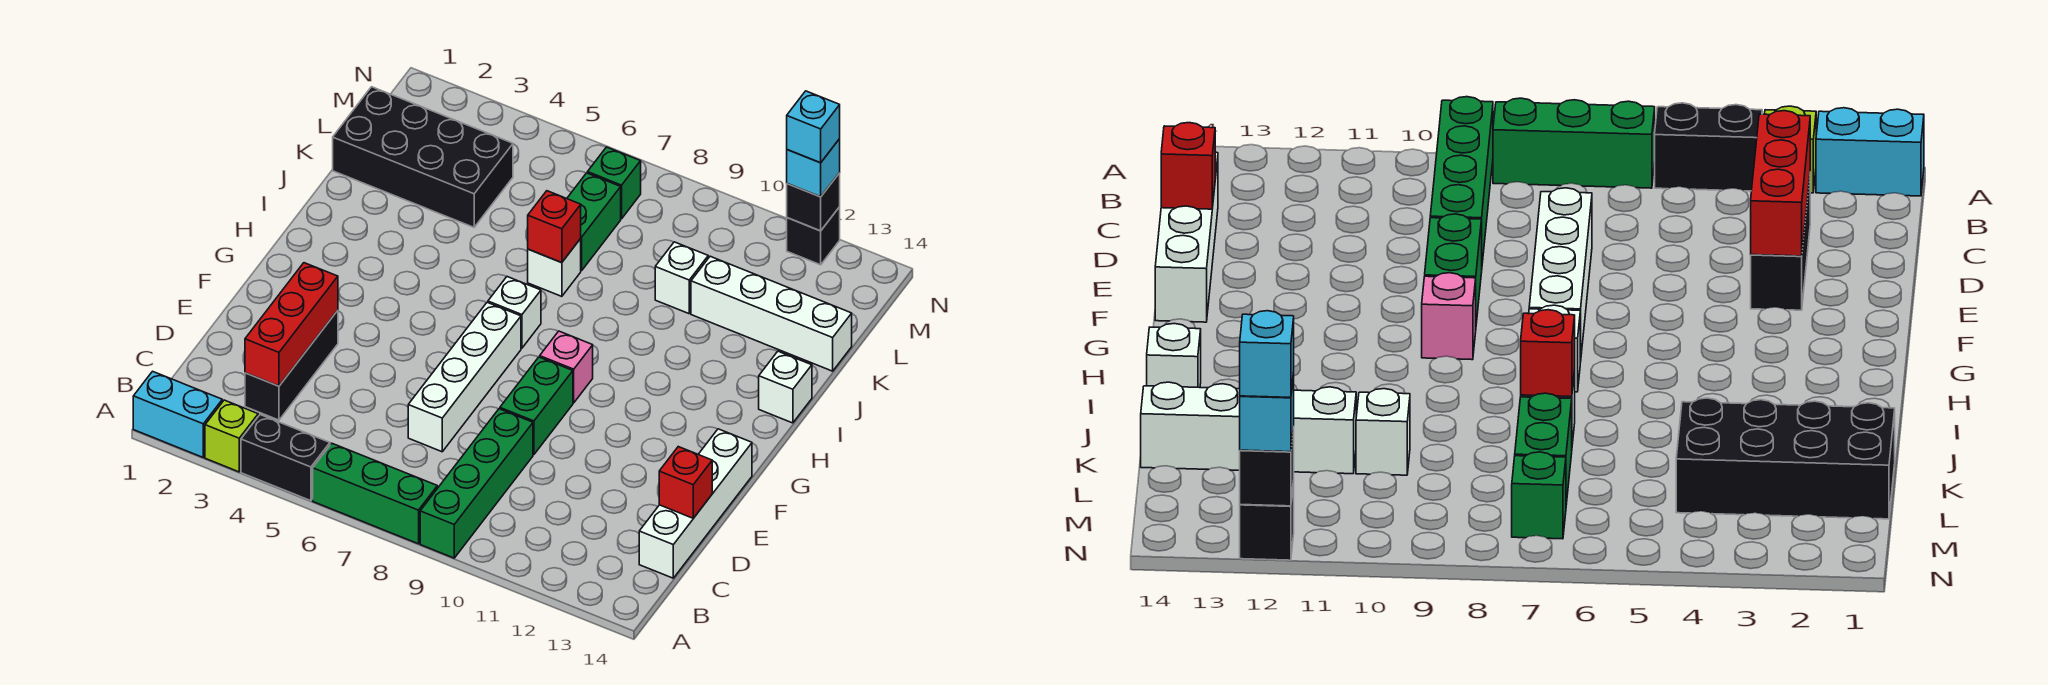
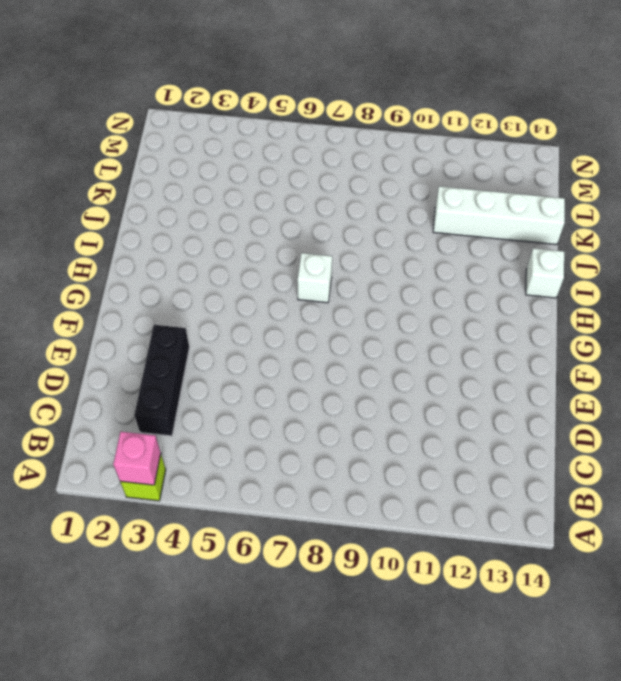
pink brick A3 level 2 -> pink brick G9 level 1
none -> cyan brick A1:A2 level 1
none -> black brick A4:A5 level 1
none -> green brick A6:A8 level 1

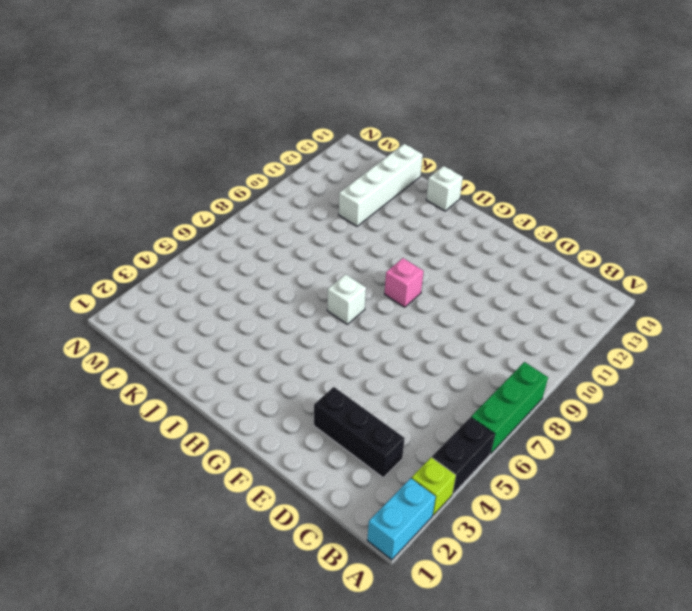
none -> green brick A9:D9 level 1
none -> white brick C14:F14 level 1
none -> white brick D7:G7 level 1

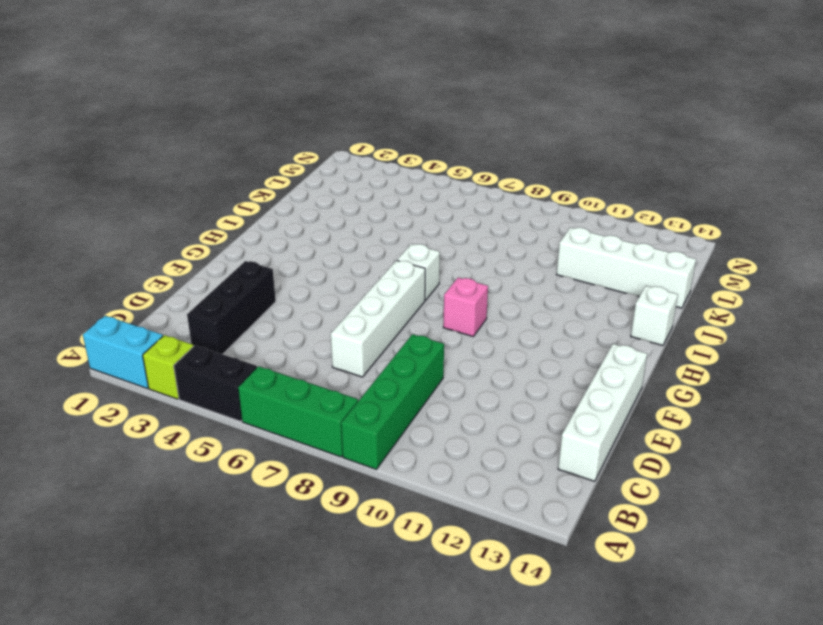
none -> green brick E9:F9 level 1
none -> white brick J7 level 1
none -> black brick K1:L4 level 1

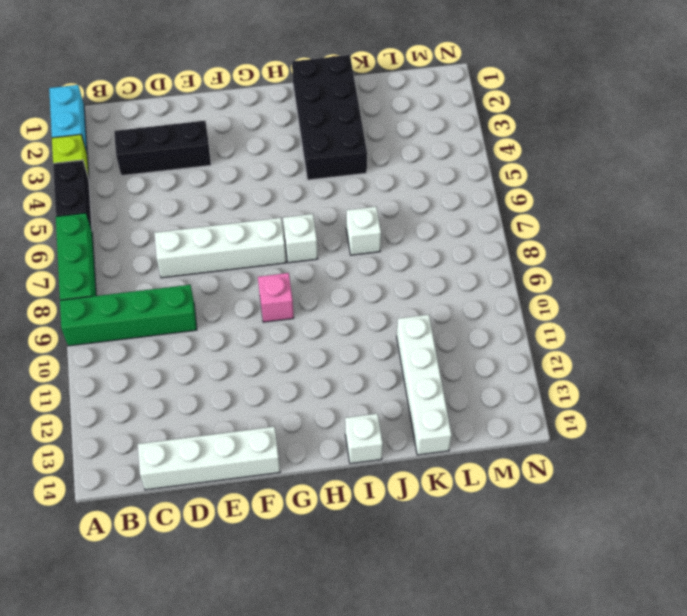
black brick I1:J4 level 1 -> black brick K1:L4 level 1
none -> green brick E9:F9 level 1
none -> green brick K7:L7 level 1
none -> white brick K10 level 1

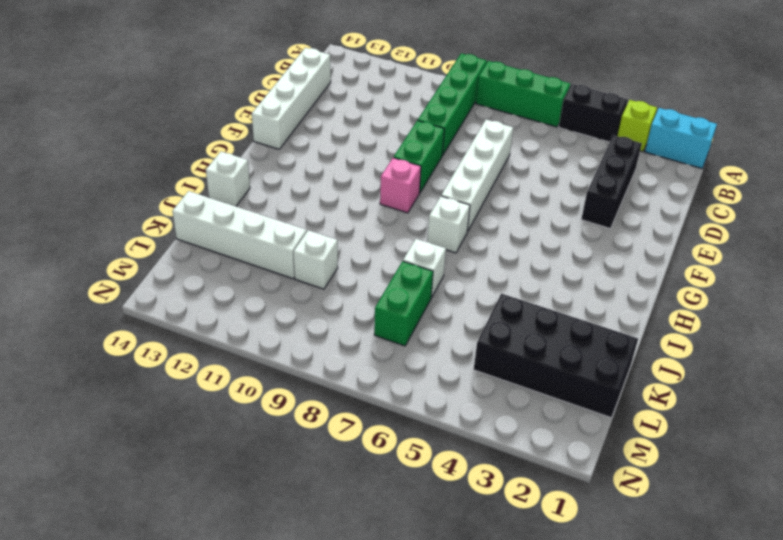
none -> green brick M7 level 1
none -> black brick N12 level 1
none -> red brick C3:E3 level 2

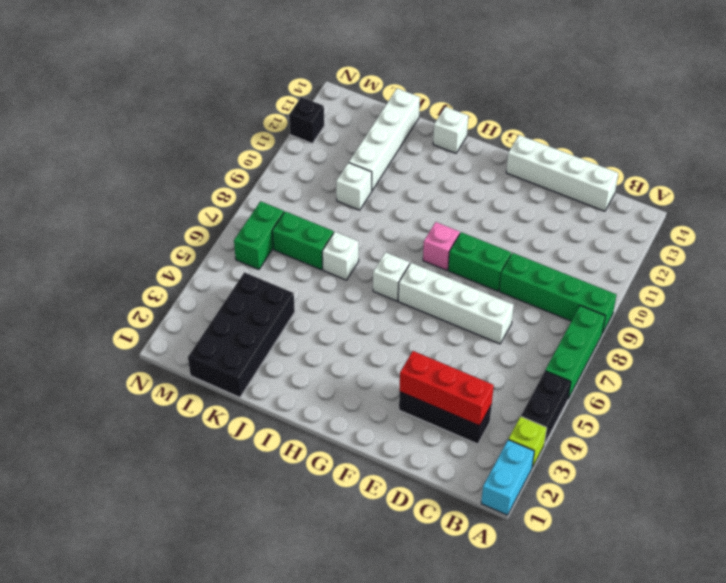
green brick M6:M7 level 1 -> green brick M7 level 1
none -> red brick D14 level 2
none -> red brick J7 level 2
none -> black brick N12 level 2

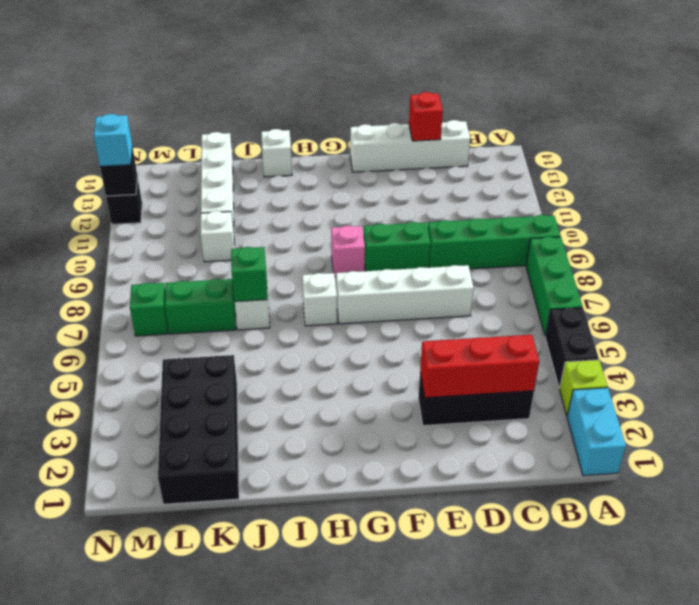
green brick J7 level 2 -> red brick J7 level 2
none -> cyan brick N12 level 4

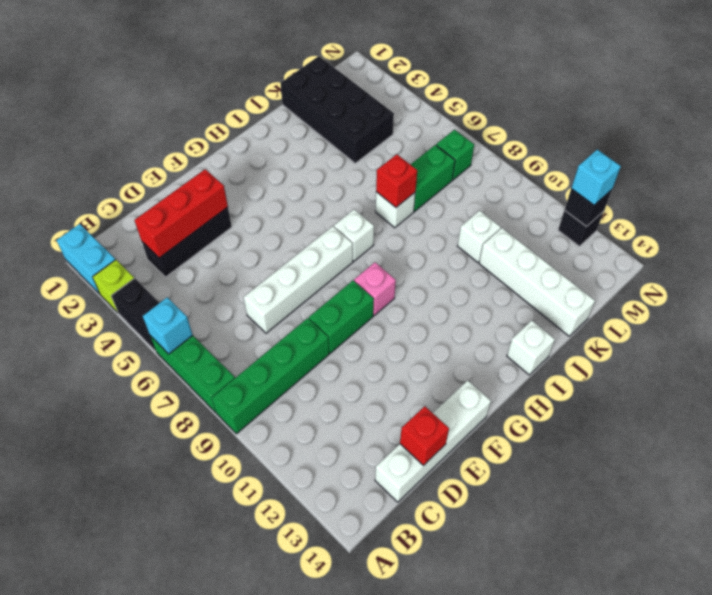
cyan brick A6 level 2 -> cyan brick N12 level 4

